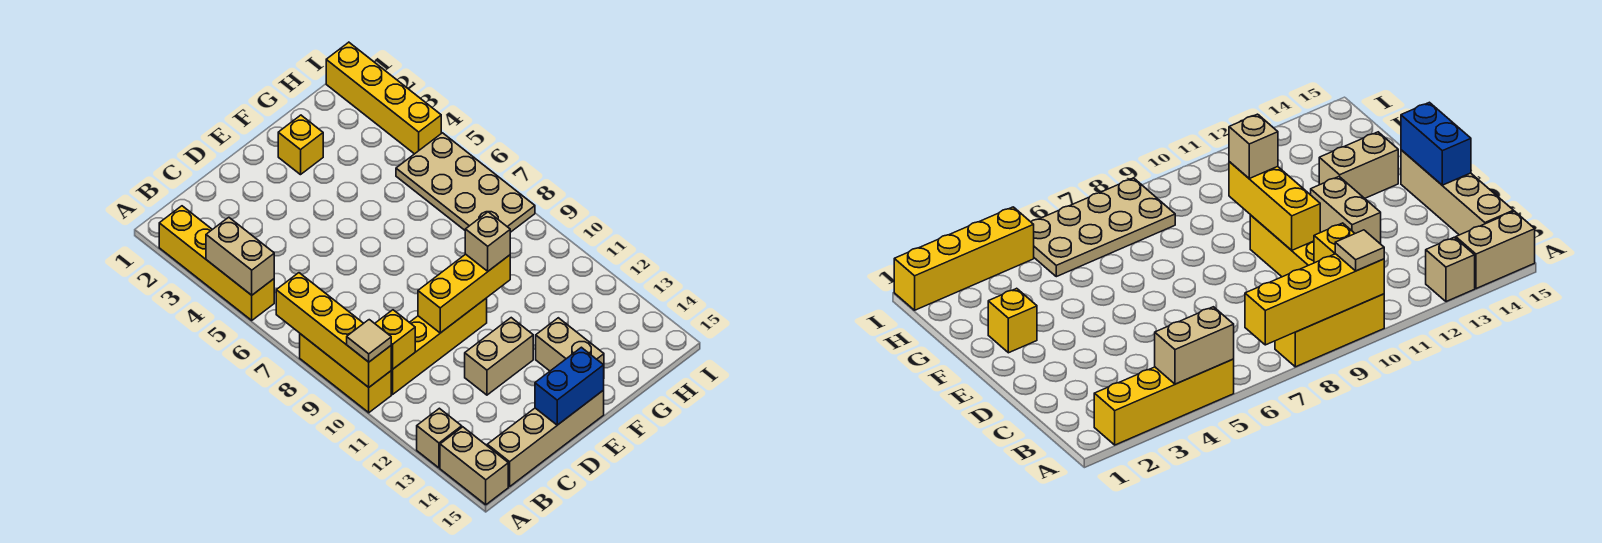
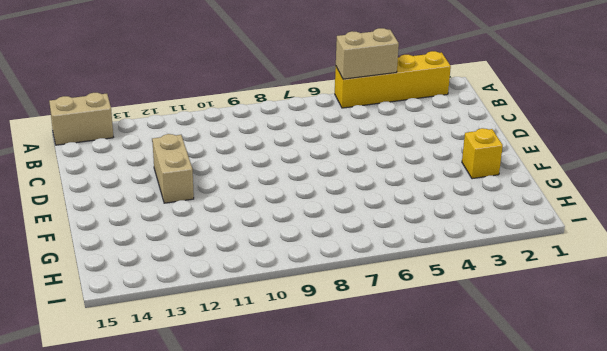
none -> yellow brick A8:A10 level 1
none -> tan brick A13 level 1
none -> yellow brick B10:E10 level 1

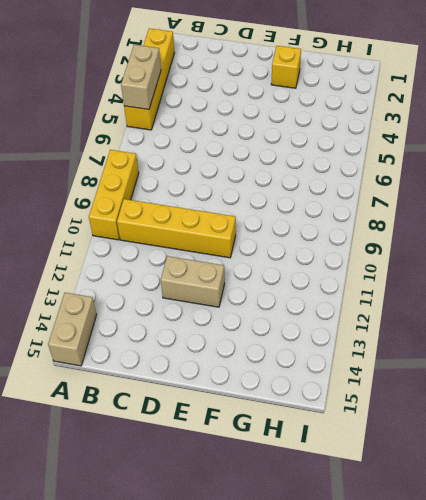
none -> tan brick A13 level 1
none -> tan brick B15:E15 level 1
none -> tan brick F13:F14 level 1

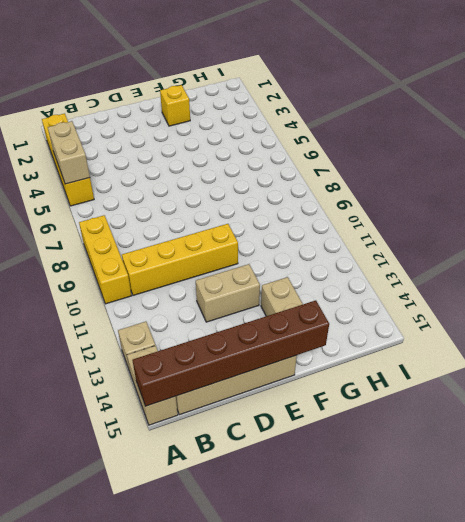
brown brick A15:F15 level 2 -> blue brick D15:E15 level 2
none -> tan plate H5:I8 level 1
none -> yellow brick I1:I4 level 1
none -> yellow brick A7:A10 level 2

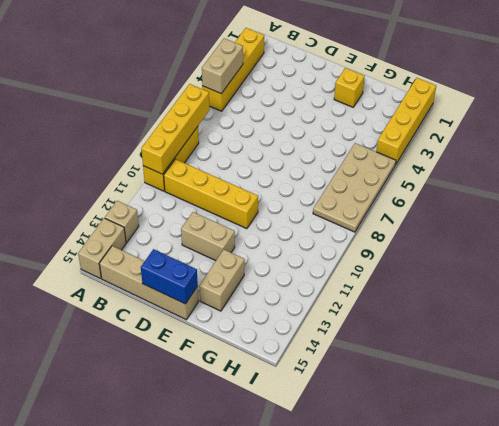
none -> yellow brick B10 level 2
none -> yellow brick D10:F10 level 2
none -> tan tile A10 level 3

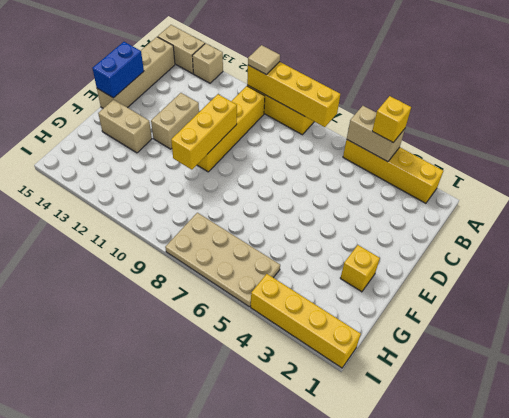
yellow brick A4 level 3 -> yellow brick B10 level 2
none -> tan brick F10 level 3

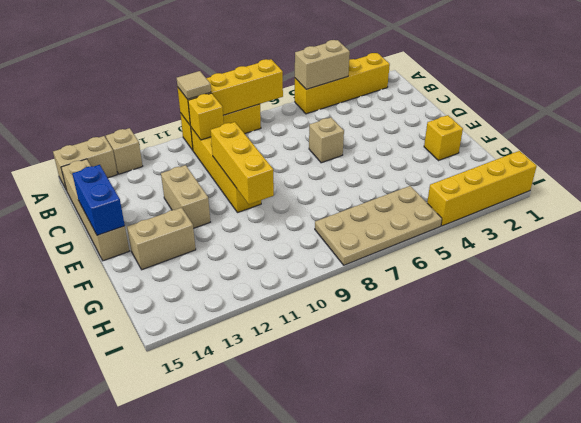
tan brick D6 level 1 -> tan brick F10 level 3

